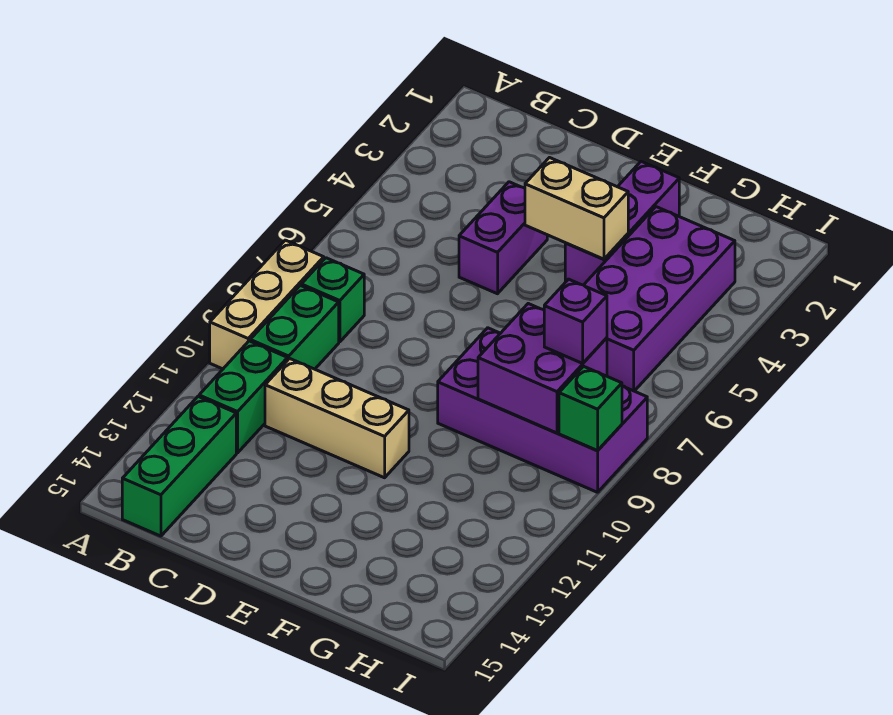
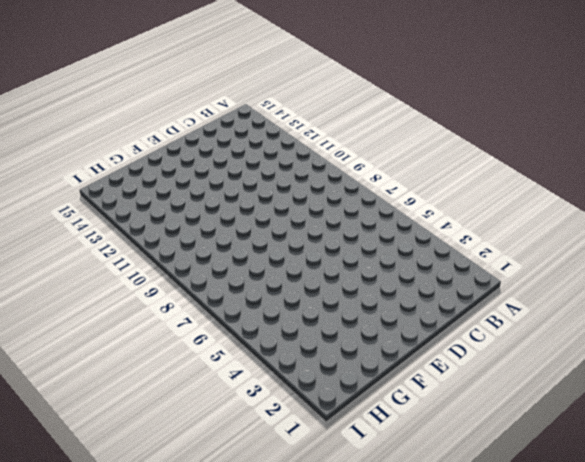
none -> tan brick A8:A10 level 1
none -> green brick B8 level 1
none -> green brick B9:B10 level 1

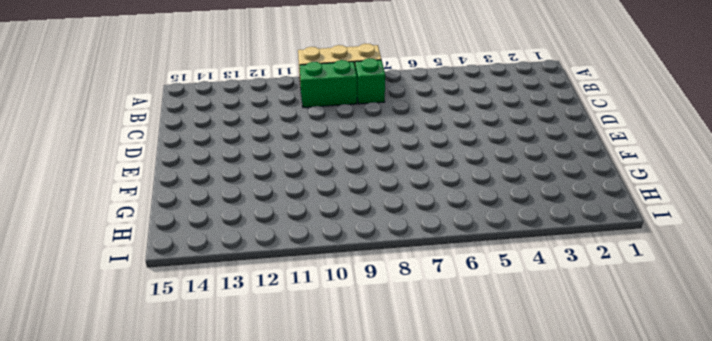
none -> green brick B11:B12 level 1
none -> green brick B13:B15 level 1
none -> tan brick C11:E11 level 1

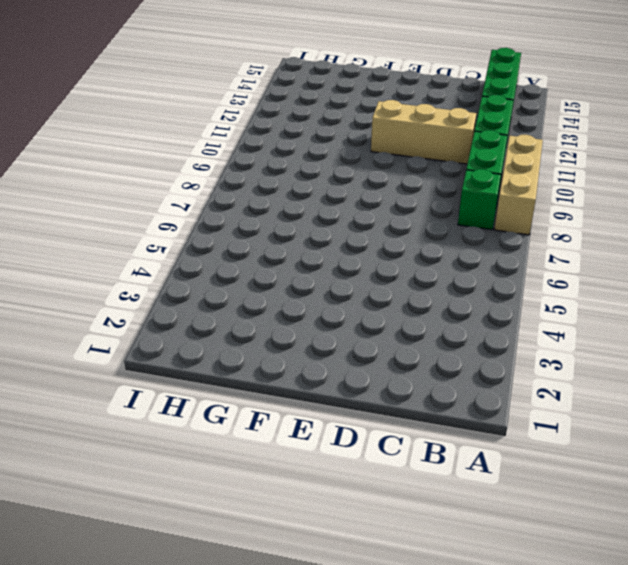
none -> purple brick D4:D5 level 1
none -> purple brick F2:F4 level 1
none -> purple brick F8:I9 level 1

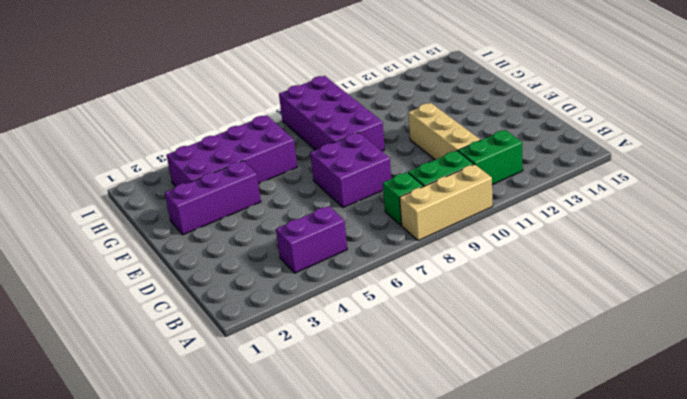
purple brick B4:B5 level 1 -> purple brick D4:D5 level 1
purple brick D7:E8 level 1 -> purple brick G8:H9 level 2
none -> green brick B13:B15 level 1
none -> tan brick E4:F4 level 2
none -> green brick I9 level 2

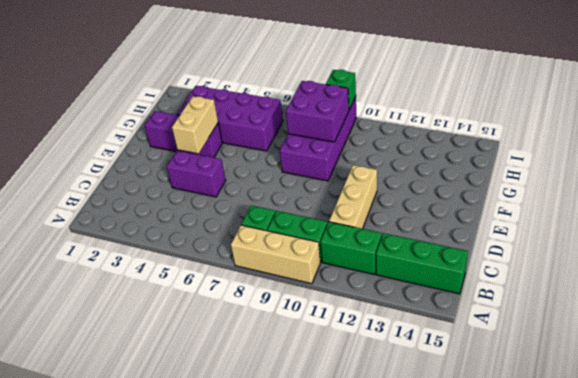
none -> purple brick H8 level 3

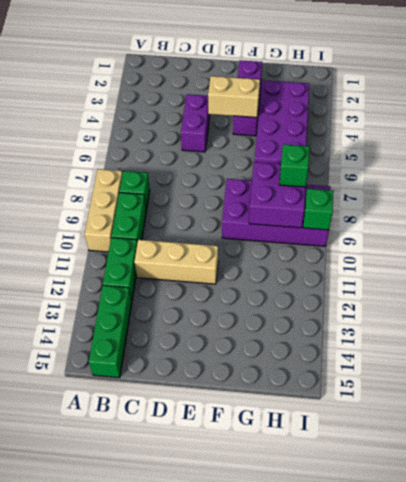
green brick H8 level 3 -> purple brick H8 level 3

